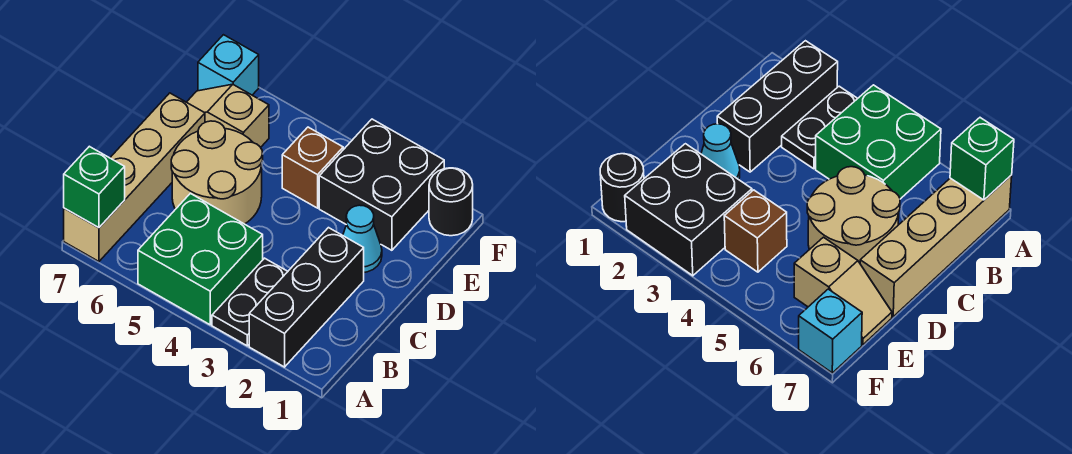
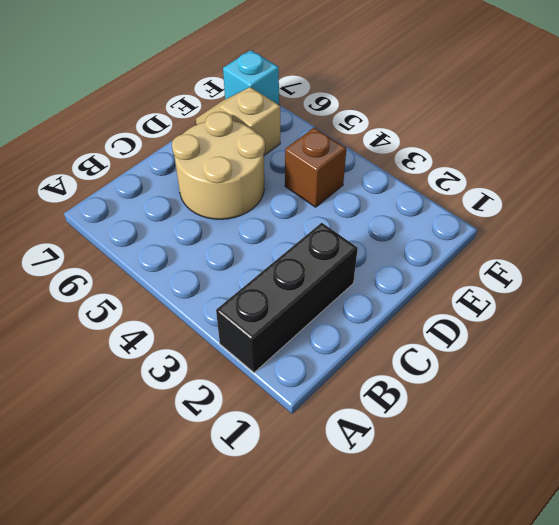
none -> black plate A3:B3 level 1
none -> green brick A4:B5 level 1
none -> tan brick A7:D7 level 1

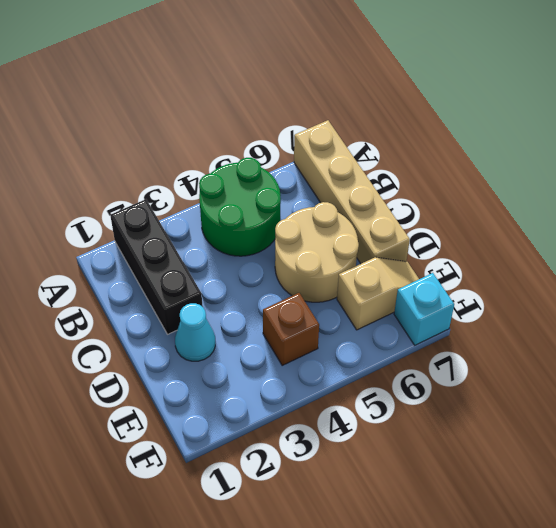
green round brick A4:B5 level 1 -> green brick A4:B5 level 1
none -> black plate A3:B3 level 1
none -> black brick E2:F3 level 1
none -> black round brick F1 level 1

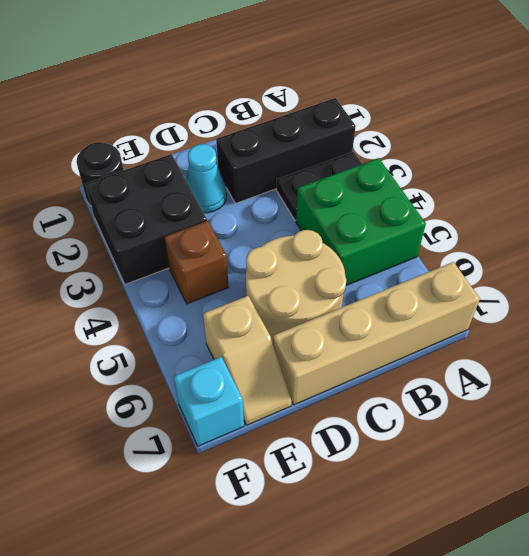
none -> green brick A7 level 2

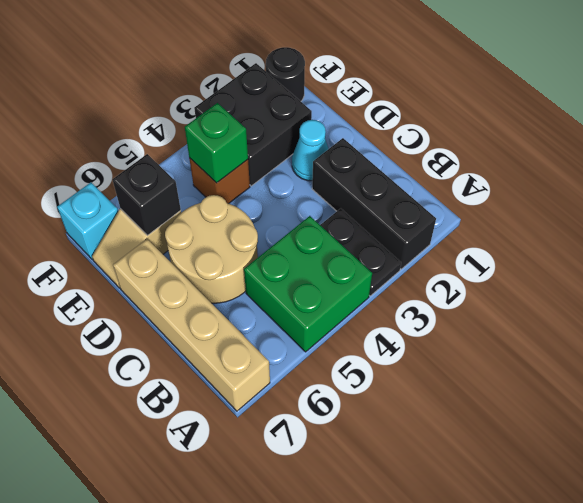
green brick E4 level 2 -> green brick A7 level 2
black brick E6 level 2 -> none

